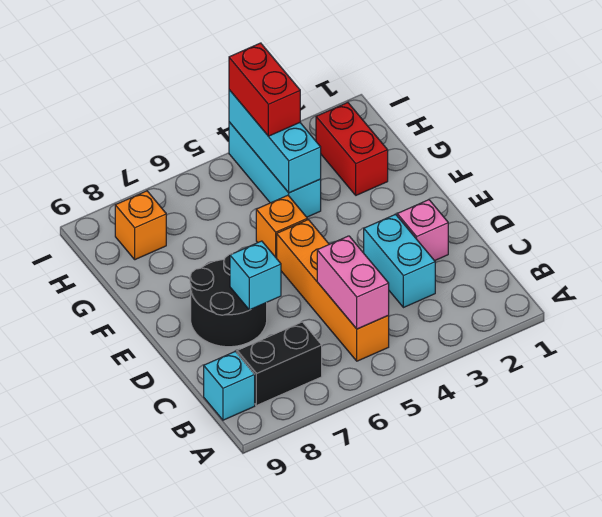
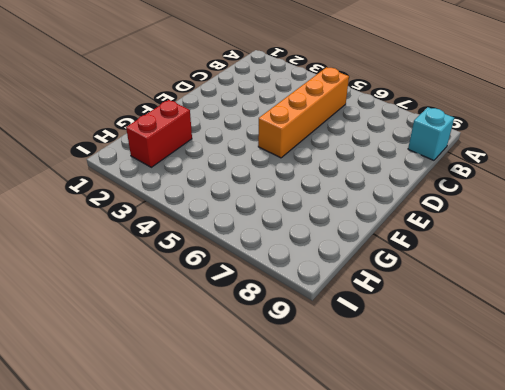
none -> black brick B7:B8 level 1
none -> cyan brick C3:D3 level 1
none -> pink brick D2 level 1

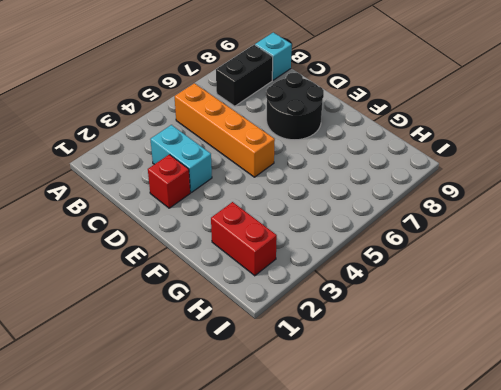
red brick D2 level 1 -> pink brick D2 level 1
none -> orange brick F5 level 1
none -> cyan brick G4:I4 level 1
none -> orange brick H8 level 1

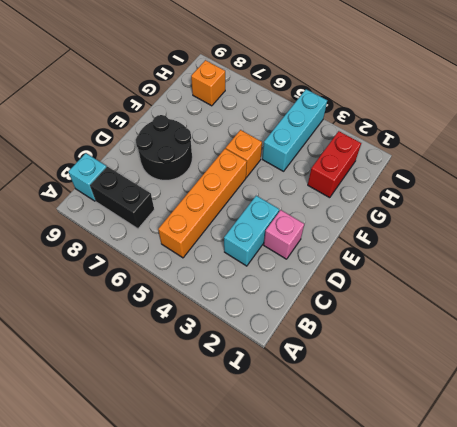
none -> pink brick B5:C5 level 2
none -> cyan brick D7 level 2
none -> cyan brick G4:I4 level 2

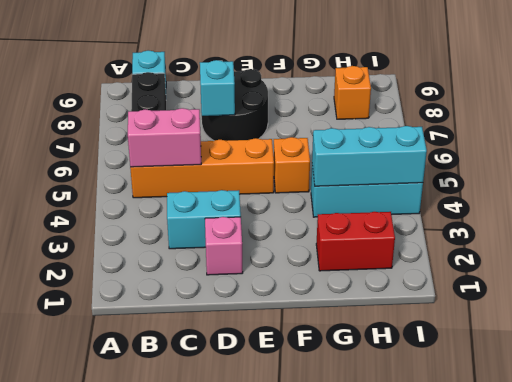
none -> red brick H4:I4 level 3

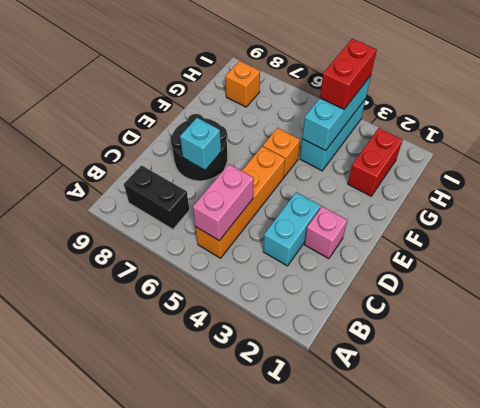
none -> cyan brick B9 level 1

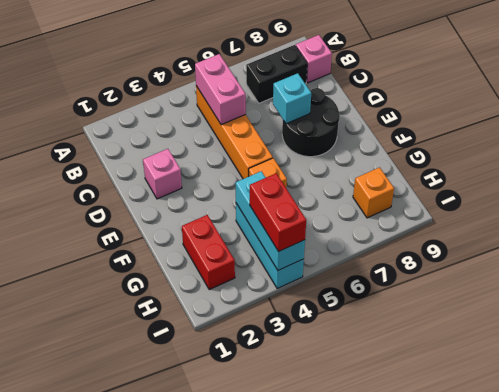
pink brick B9 level 1 -> cyan brick B9 level 1
none -> cyan brick C3:D3 level 1

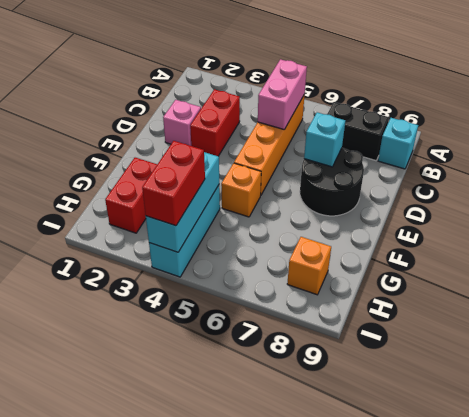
red brick C3:D3 level 1 -> cyan brick C3:D3 level 1

